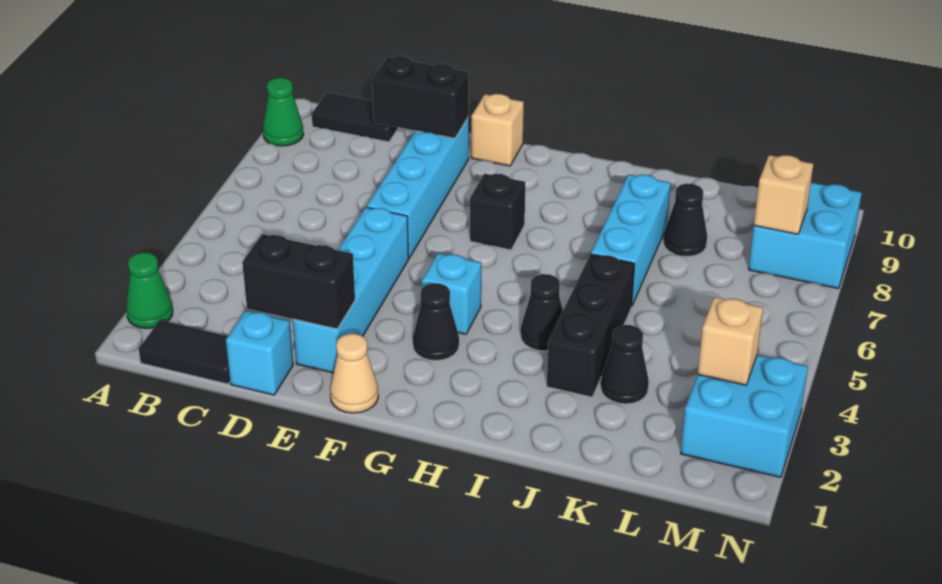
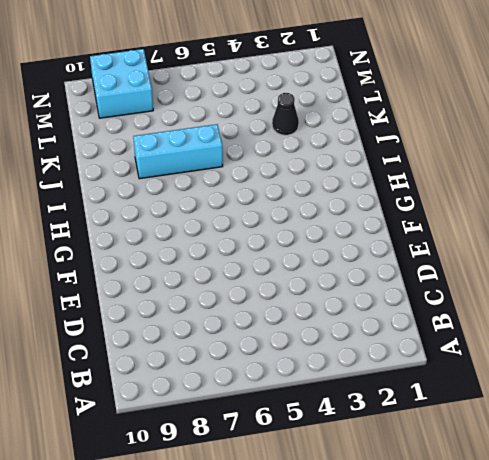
none -> green cone A2 level 1
none -> green cone A9 level 1
none -> black tile B1:C1 level 1

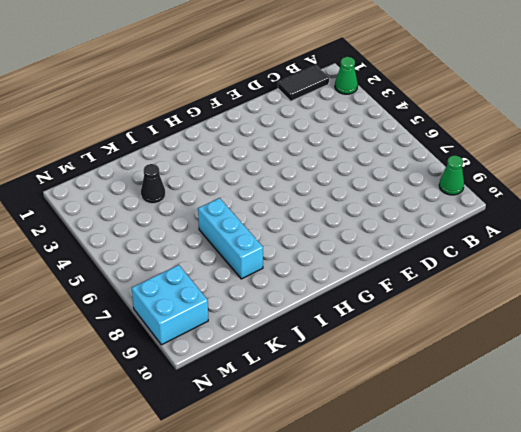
none -> black tile B10:C10 level 1
none -> cyan brick D1 level 1
none -> cyan brick E2:E5 level 1

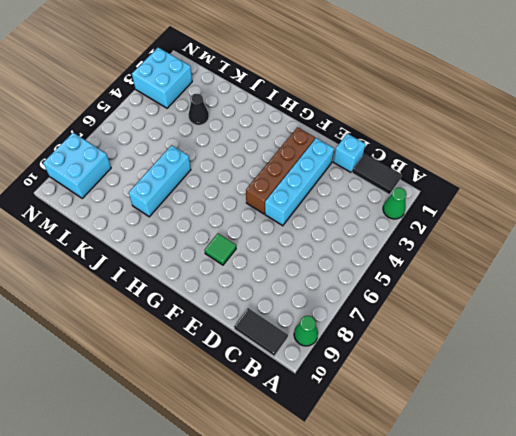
brown brick F2:F5 level 1 -> none
green tile F8 level 1 -> none
none -> cyan brick E6:E9 level 1
none -> tan cone F1 level 1
none -> tan brick F10 level 1

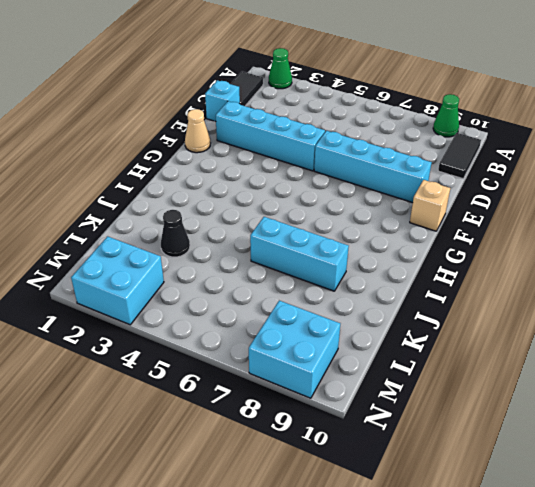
none -> black cone G3 level 1
none -> cyan brick G4 level 1
none -> black brick G7 level 1

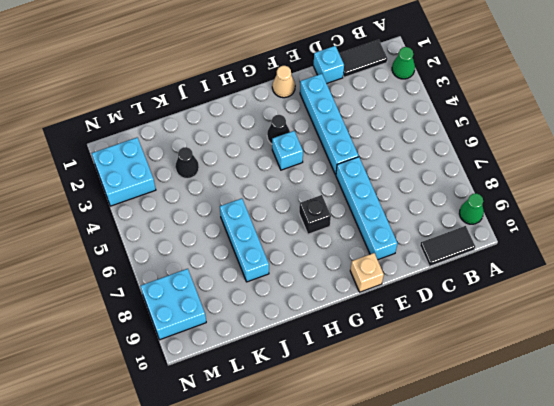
none -> black cone I4 level 1
none -> black brick J3:J5 level 1
none -> black cone K8 level 1

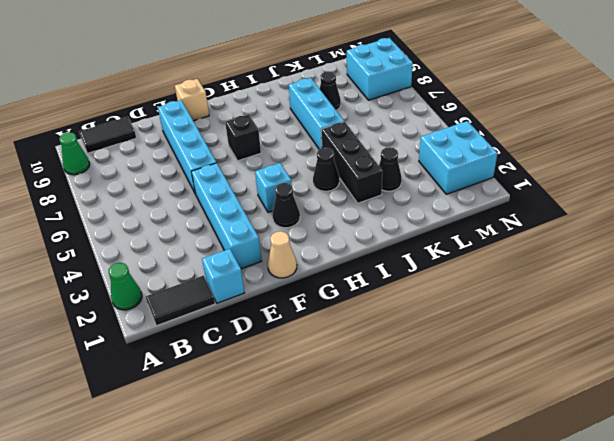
none -> black brick D2:E2 level 2
none -> black brick D9:E9 level 2
none -> tan brick M3 level 2

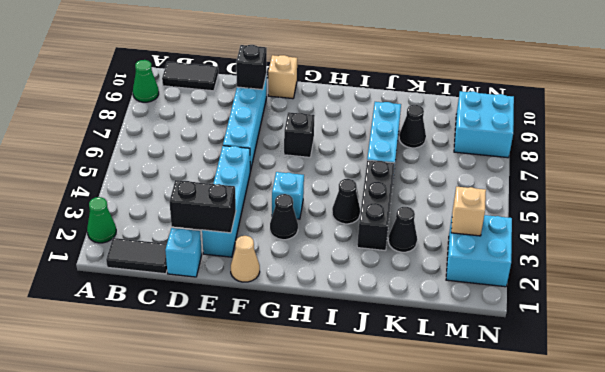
black brick E9 level 2 -> black brick D9:E9 level 2
none -> tan brick M8 level 2

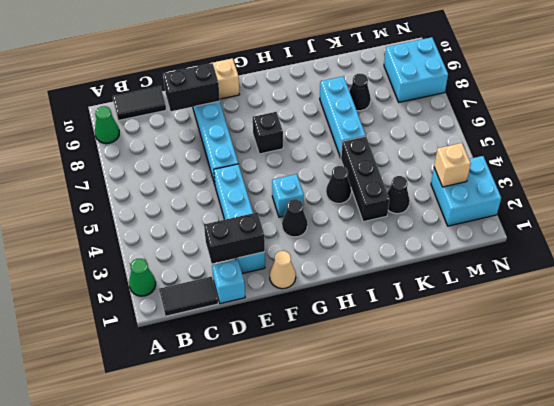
none -> tan brick M8 level 2

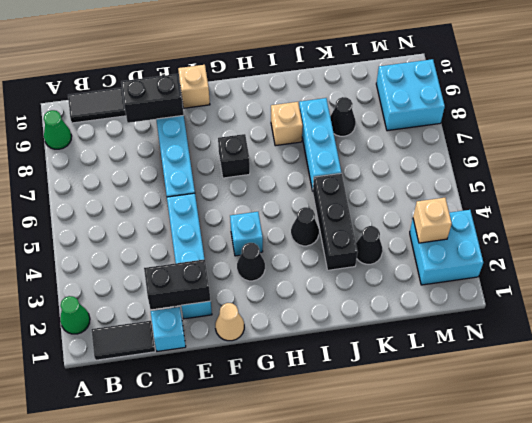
tan brick I8 level 1 -> tan brick M8 level 2

